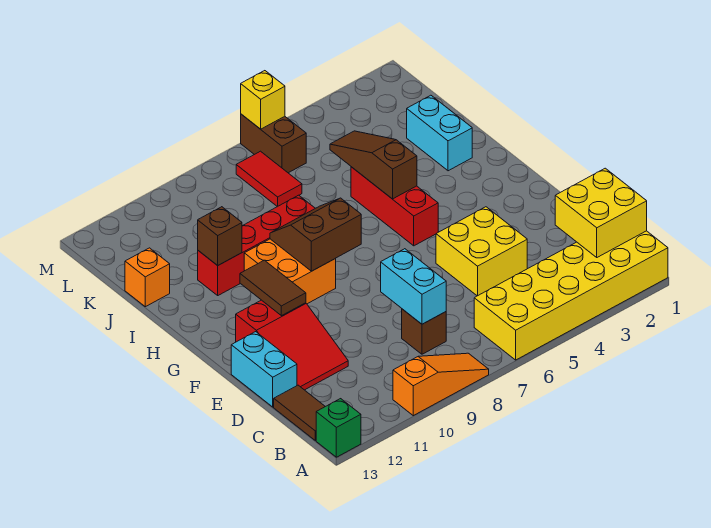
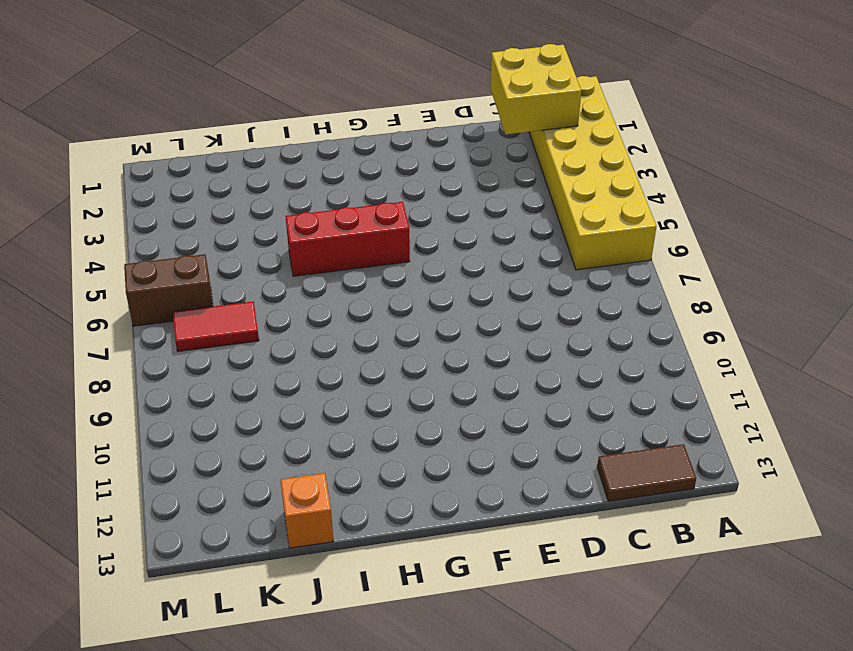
none -> orange slope A8:A10 level 1 top 10
none -> green brick A13 level 1
none -> brown brick C8 level 1

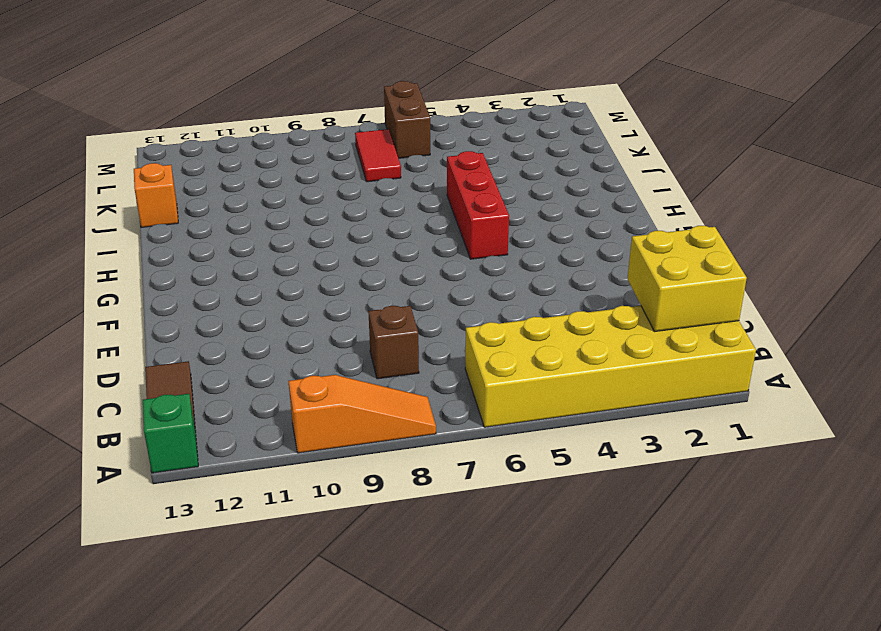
none -> yellow brick D4:E5 level 1
none -> red slope D11:F12 level 1 top F
none -> cyan brick D13:E13 level 1

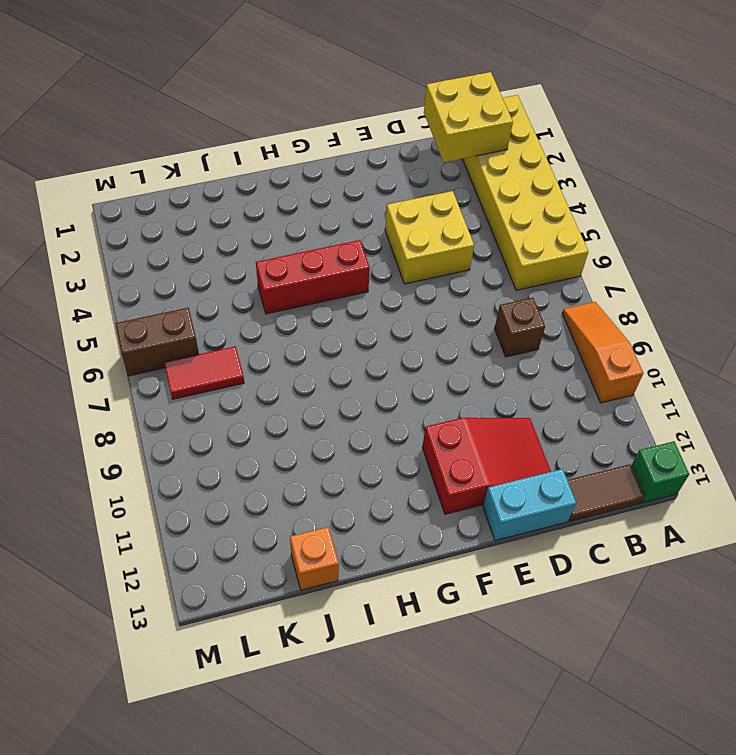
none -> orange brick G9:H10 level 1
none -> cyan brick I2:J2 level 1
none -> red brick I8:I11 level 1

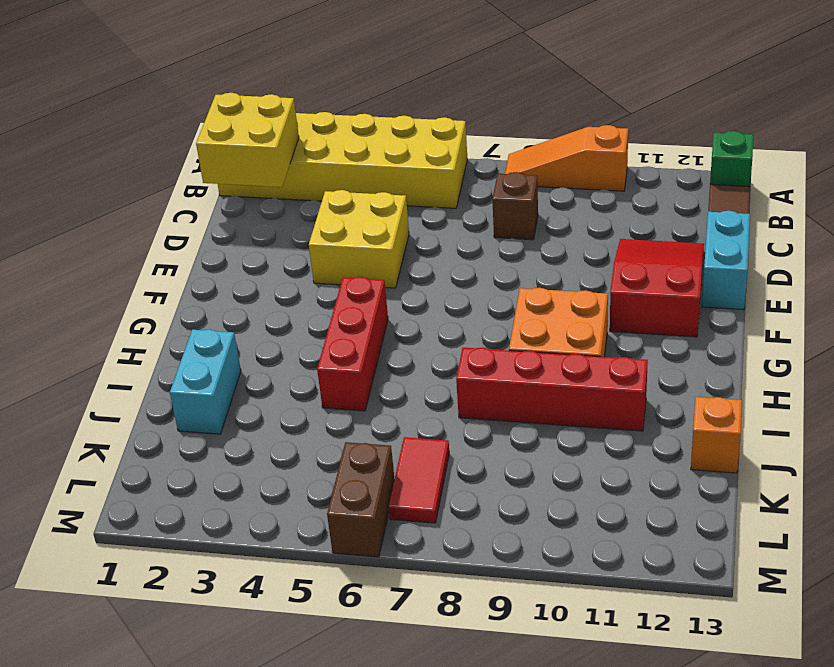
none -> cyan brick C8:D8 level 2
none -> brown tile F11:G11 level 2
none -> brown slope G8:H9 level 2 top G

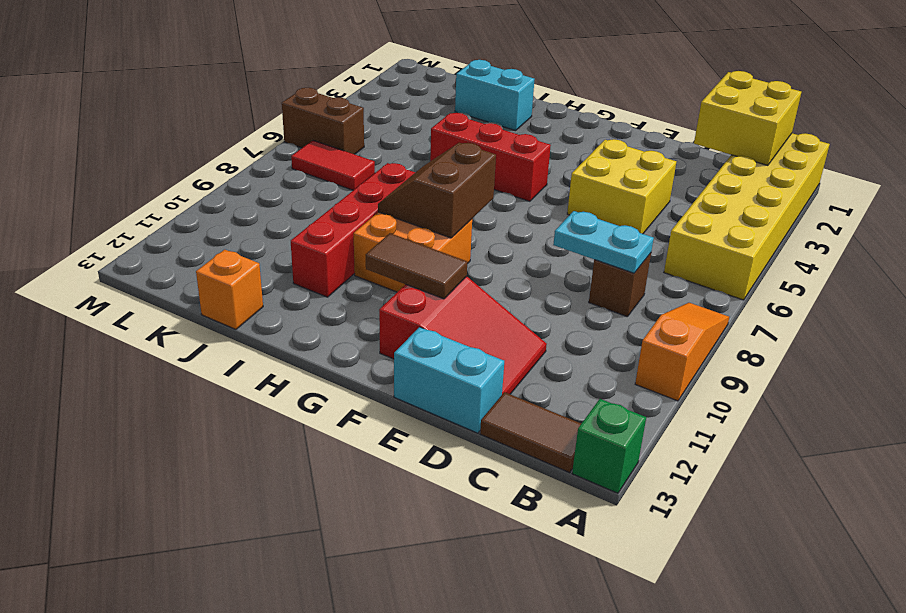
cyan plate C8:D8 level 2 -> cyan brick C8:D8 level 2
none -> brown slope H5:J5 level 2 top H
none -> brown brick I11 level 2
none -> yellow brick M6 level 2

